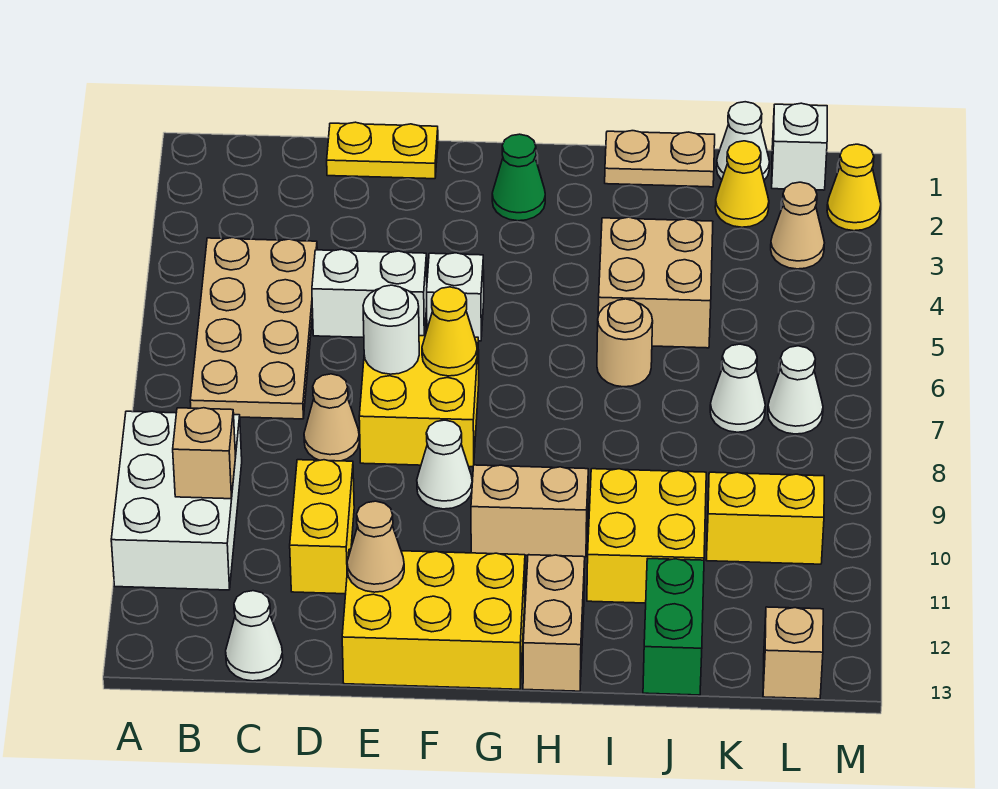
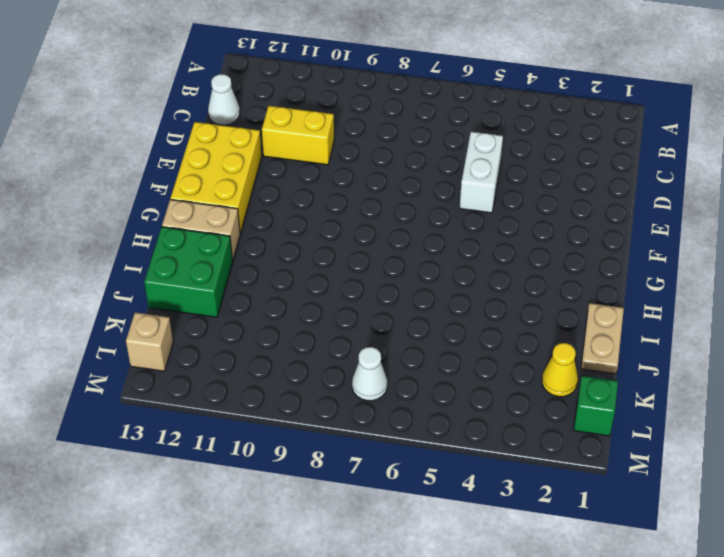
green brick I12:J13 level 1 -> green brick J12:J13 level 1
green brick L1 level 1 -> white brick L1 level 1
none -> white brick A9:B11 level 1
none -> tan plate B4:C7 level 1
none -> yellow plate D1:E1 level 1
none -> tan cone D8 level 1

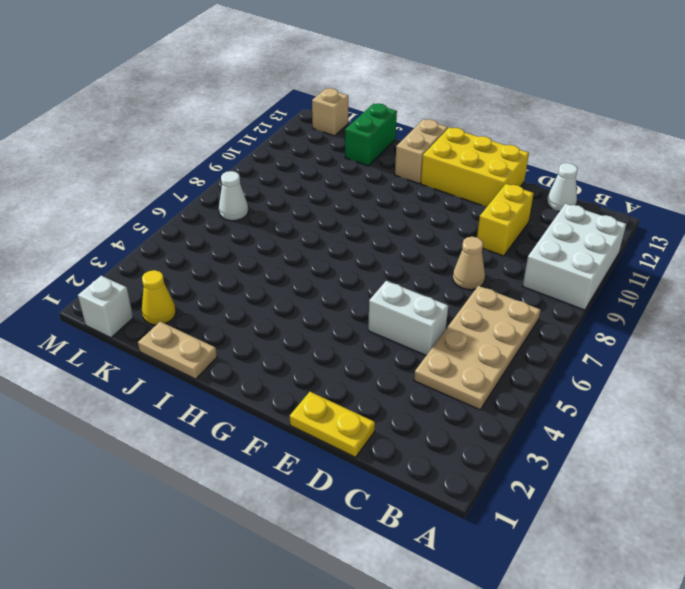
none -> yellow brick E7:F8 level 1
none -> white brick F5 level 1
none -> white cone F9 level 1
none -> green cone G2 level 1

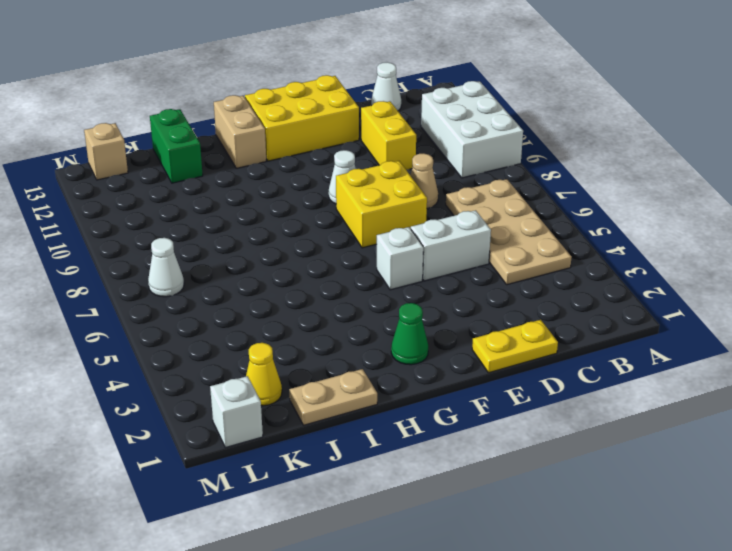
none -> tan brick G10:H10 level 1
none -> tan brick I4:J5 level 1
none -> tan round brick I6 level 1
none -> yellow brick I10:J11 level 1

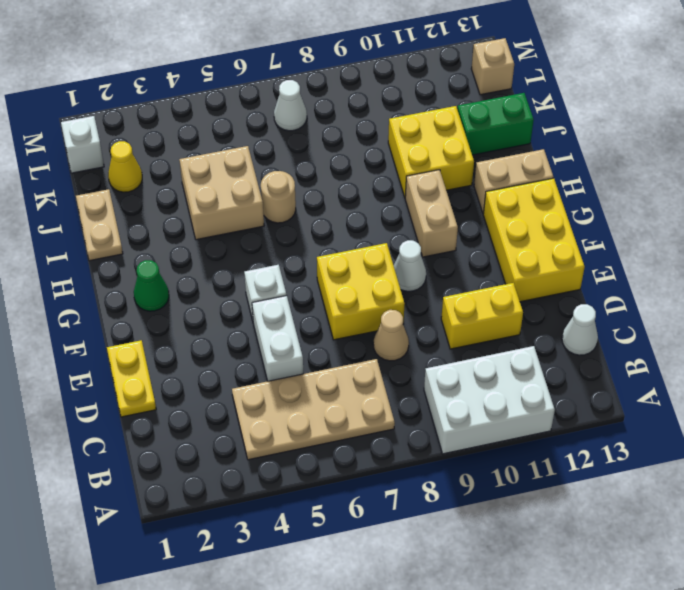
none -> white cone K1 level 1
none -> white cone K7 level 1
none -> yellow brick K10:L10 level 1
none -> tan cone L3 level 1

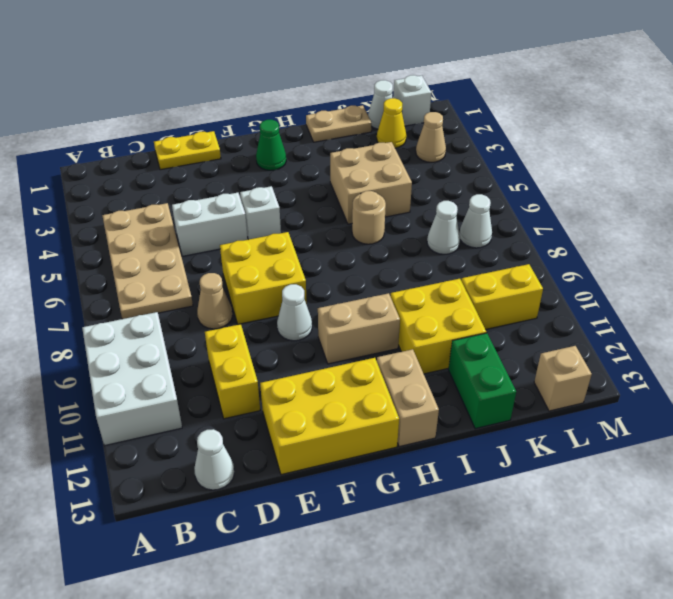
none -> yellow cone M2 level 1
none -> tan brick B10 level 2
none -> white round brick E7 level 2
none -> tan cone E12 level 2

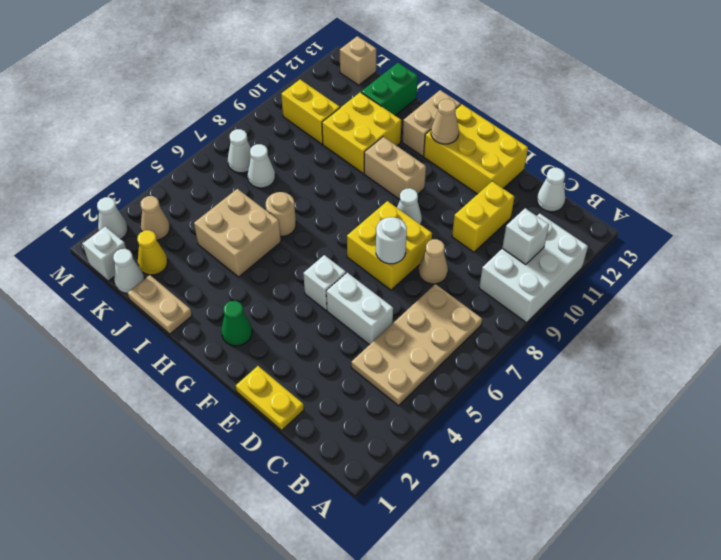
white brick B10 level 2 -> tan brick B10 level 2
tan cone G12 level 2 -> tan cone E12 level 2
white cone M2 level 1 -> yellow cone M2 level 1
none -> yellow cone F7 level 2

